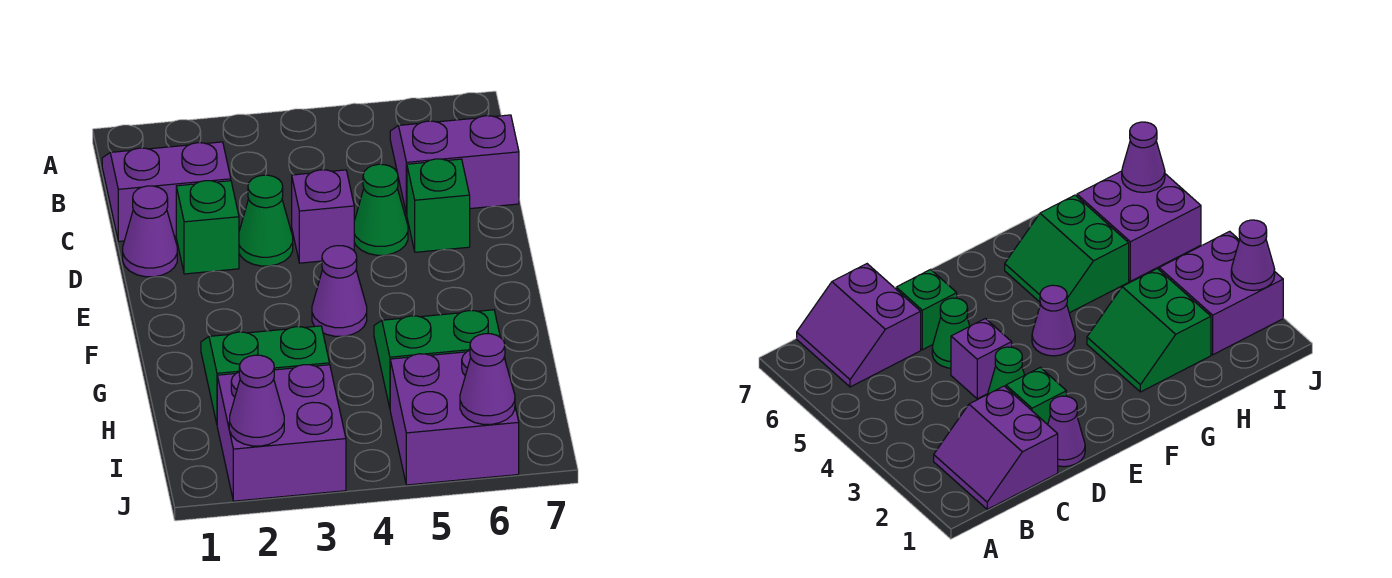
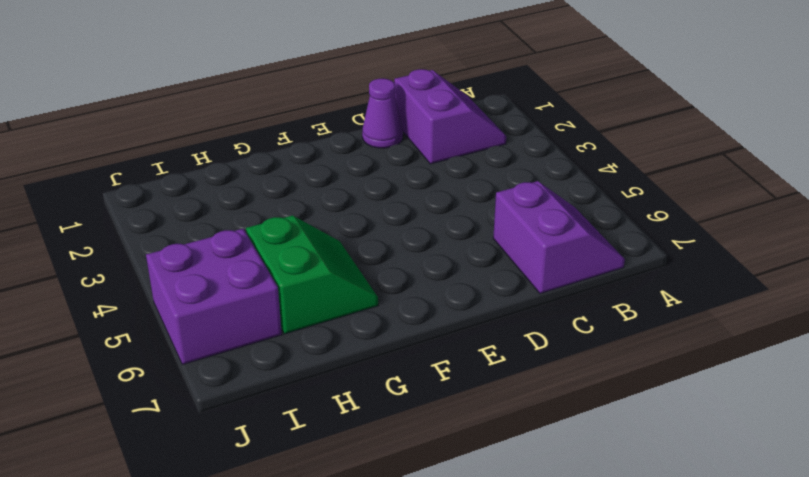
none -> green brick D2 level 1
none -> green cone D3 level 1
none -> purple brick D4 level 1

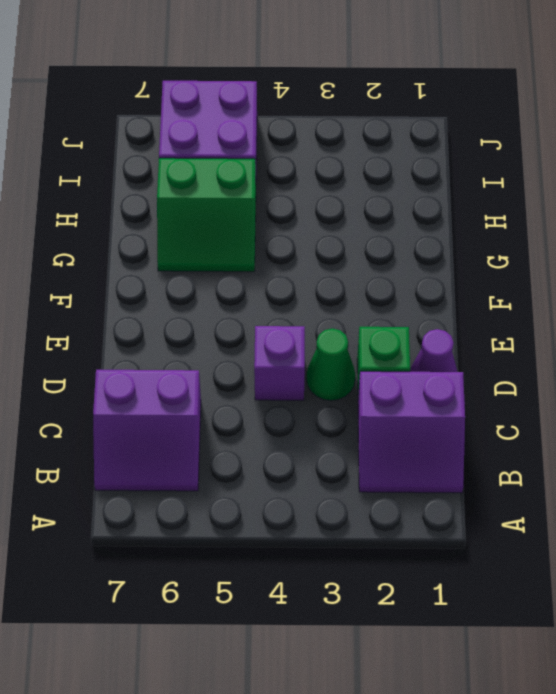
none -> green cone D5 level 1
none -> green brick D6 level 1
none -> purple cone F4 level 1

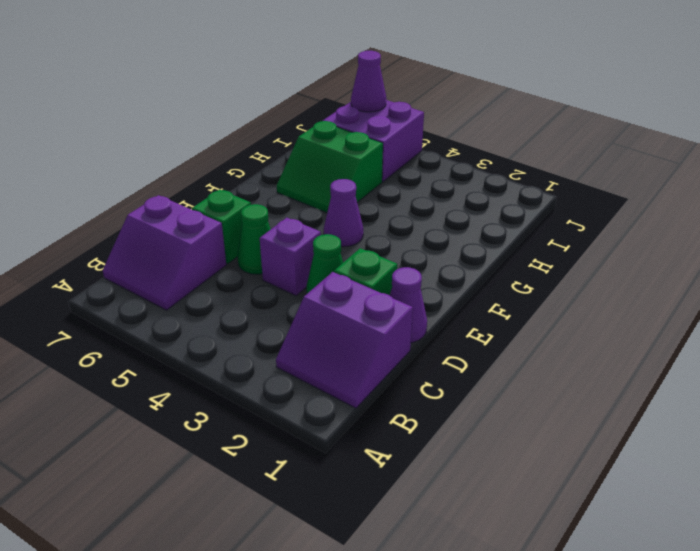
none -> green slope G2:H3 level 1 top H
none -> purple brick I2:J3 level 1
none -> purple cone J2 level 2

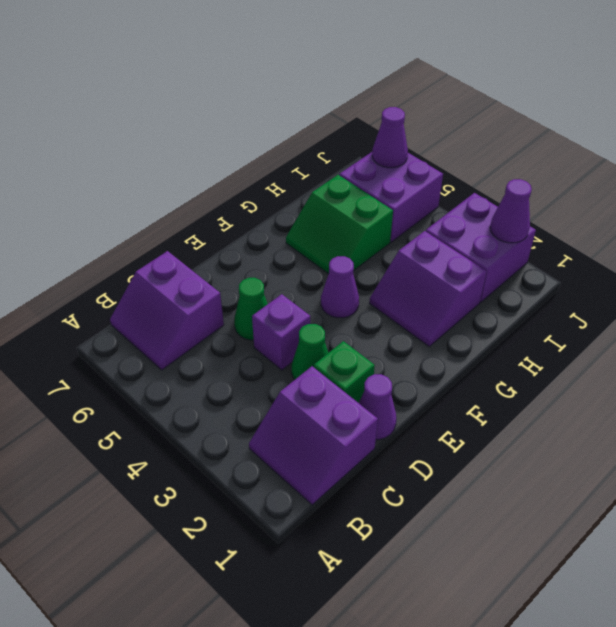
purple slope G2:H3 level 1 top H -> green slope G2:H3 level 1 top H
none -> green brick D6 level 1

